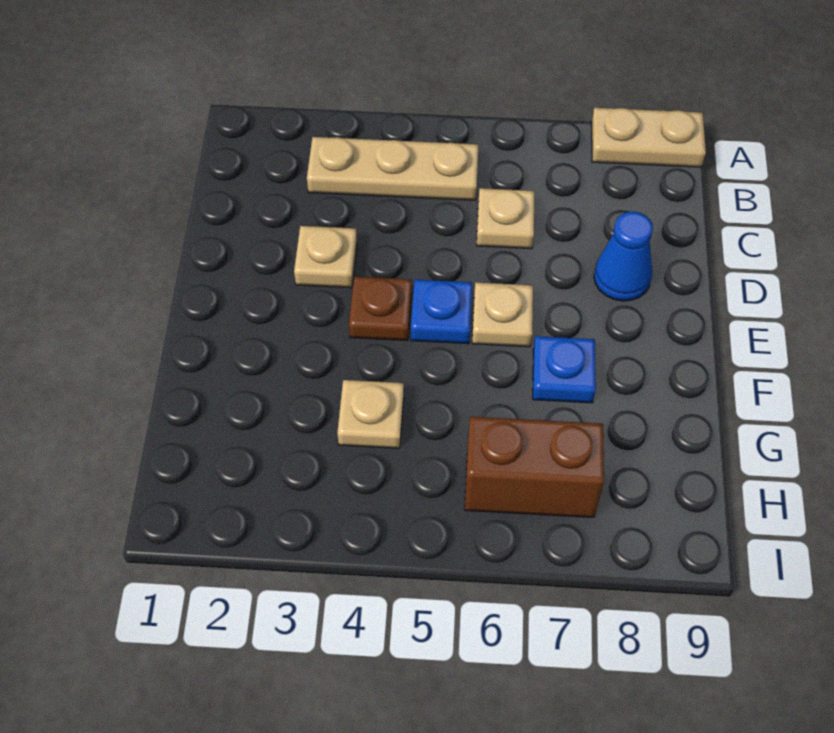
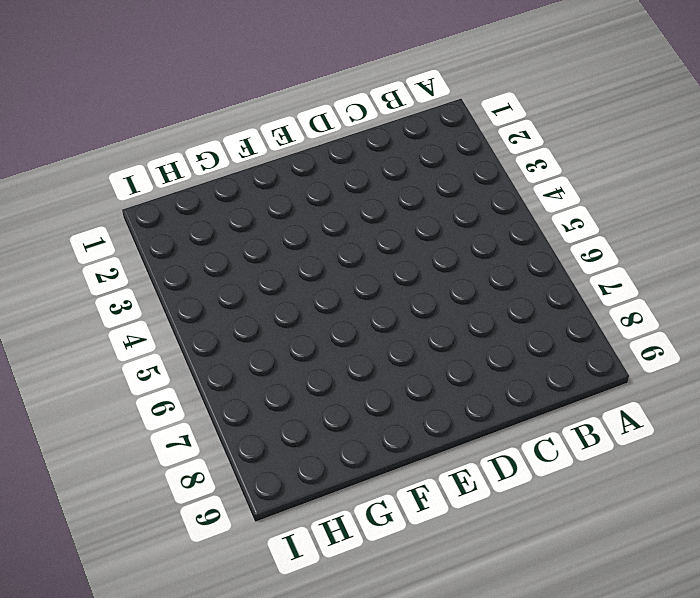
none -> tan plate A8:A9 level 1
none -> tan plate B3:B5 level 1

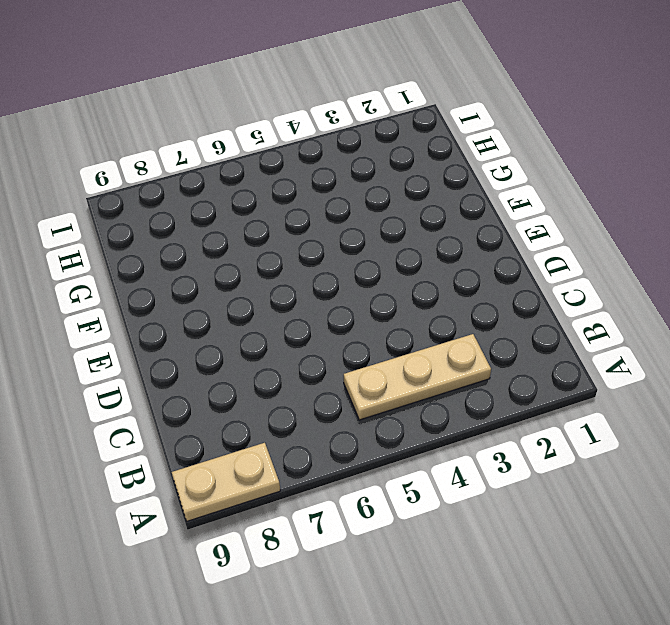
none -> tan plate C6 level 1
none -> tan plate D3 level 1

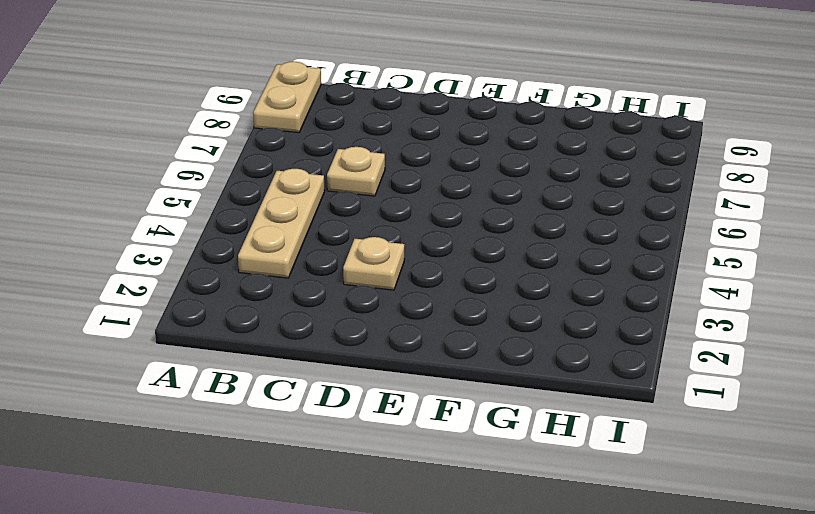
none -> blue cone D8 level 1
none -> brown plate E4 level 1

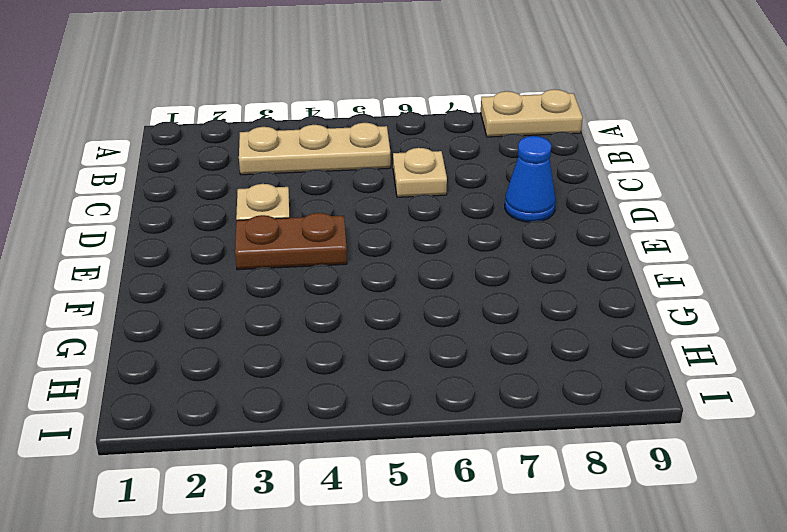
brown plate E3:E4 level 1 -> brown plate E4 level 1
none -> blue plate E5 level 1
none -> tan plate E6 level 1

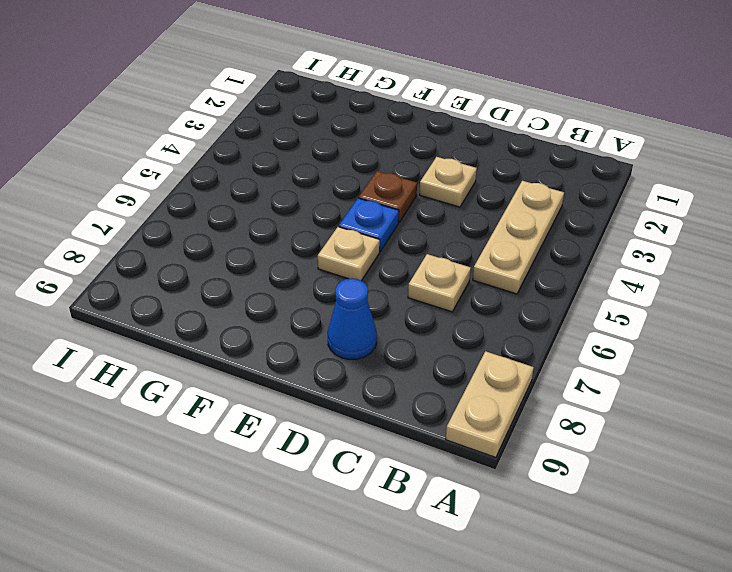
none -> blue plate F7 level 1
none -> tan plate G4 level 1

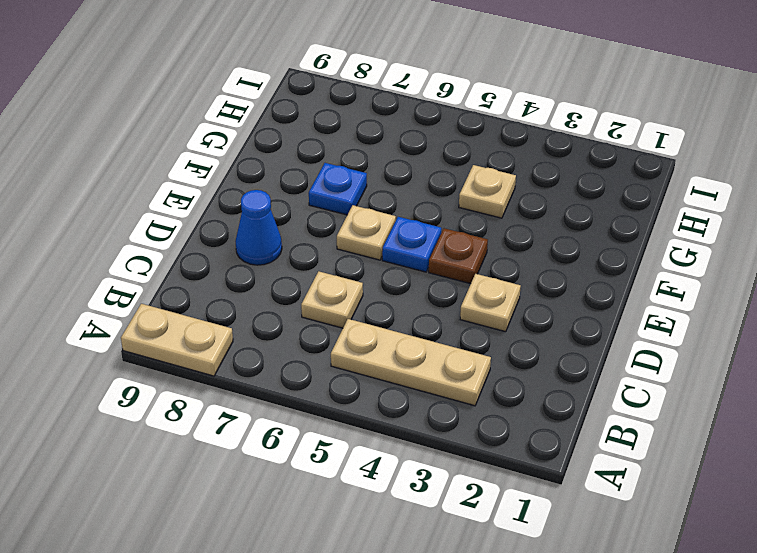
none -> brown brick H6:H7 level 1

